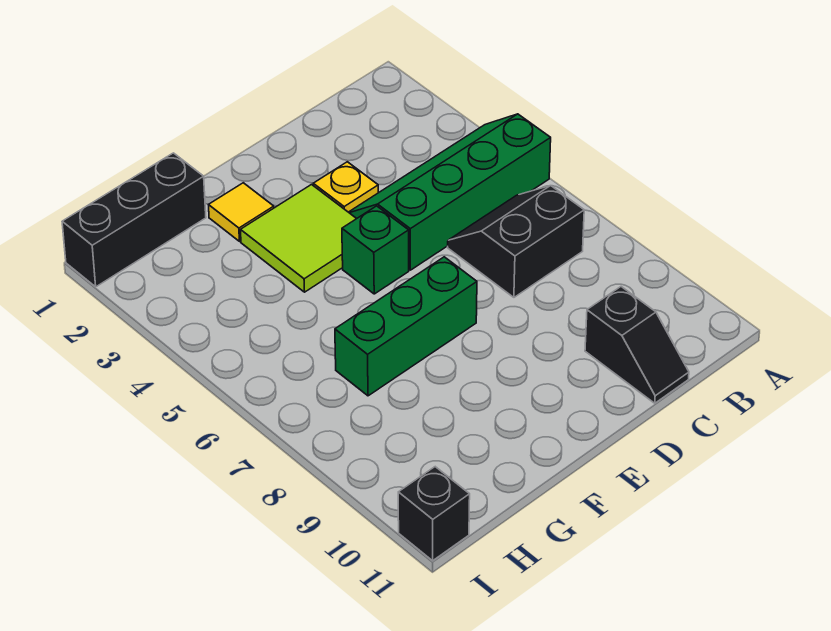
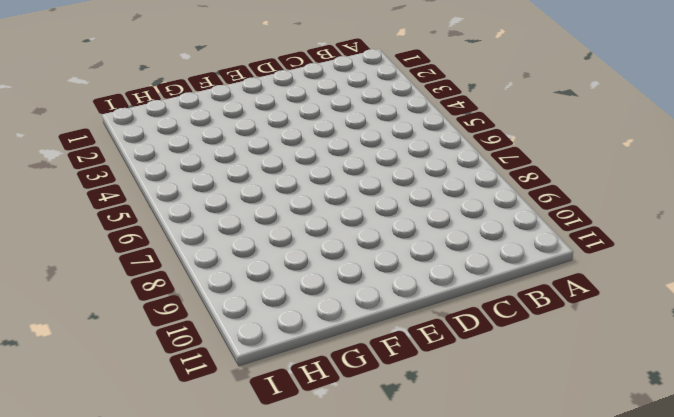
none -> green slope A4:D5 level 1 top 5
none -> black slope B6:C7 level 1 top 7

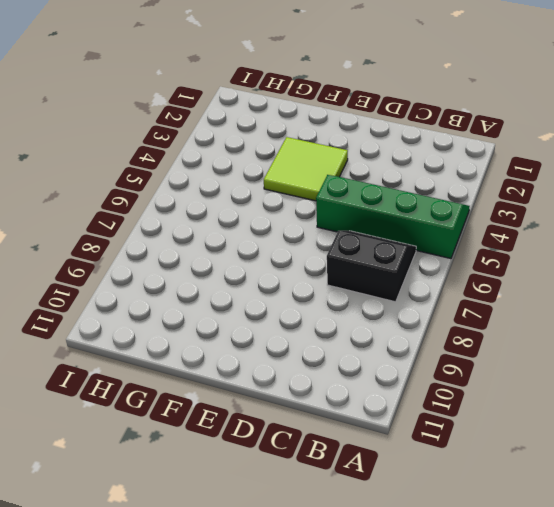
none -> black slope C10:C11 level 1 top 10
none -> yellow plate D3 level 1

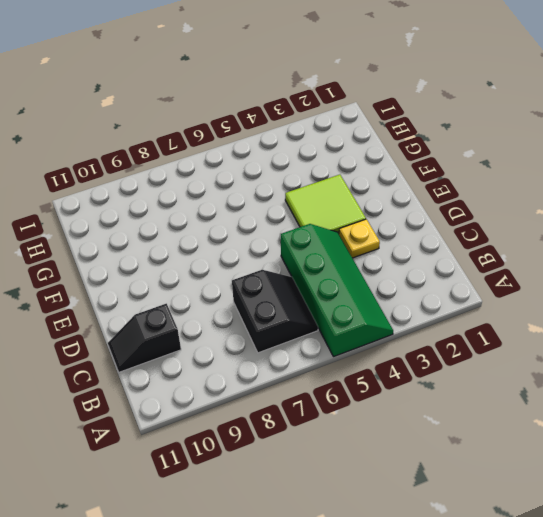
none -> green brick E5 level 1
none -> green brick E7:G7 level 1

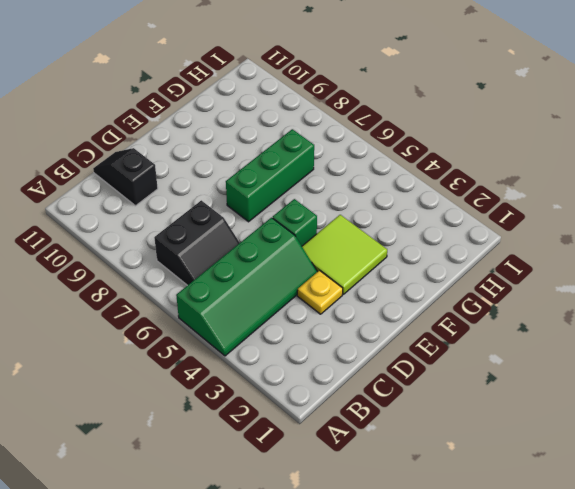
none -> yellow tile F2 level 1
none -> black brick G1:I1 level 1

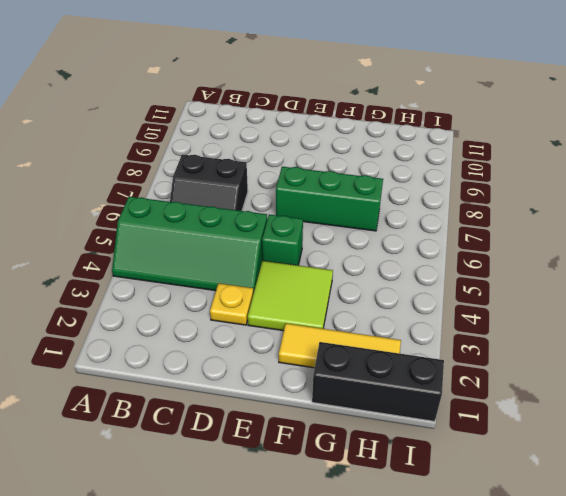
yellow tile F2:H2 level 1 -> yellow tile F2 level 1
none -> black slope C10:C11 level 1 top 10
none -> black brick I11 level 1

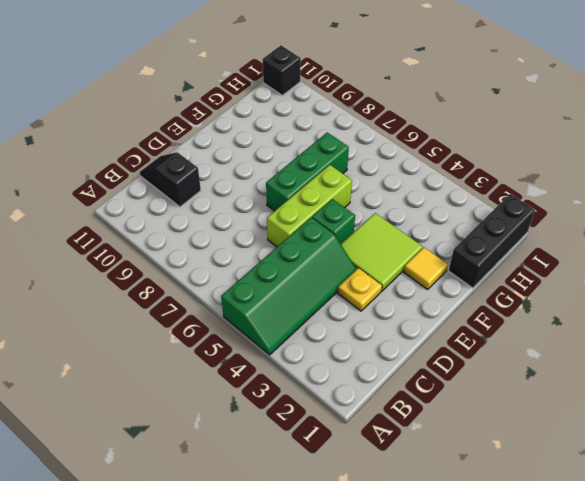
lime brick D6:F6 level 1 -> none
none -> black slope B6:C7 level 1 top 7

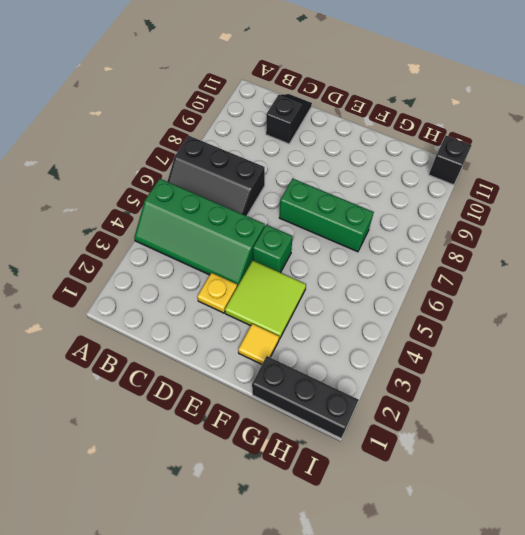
black slope A6:C7 level 1 top 7 -> black slope B6:C7 level 1 top 7

